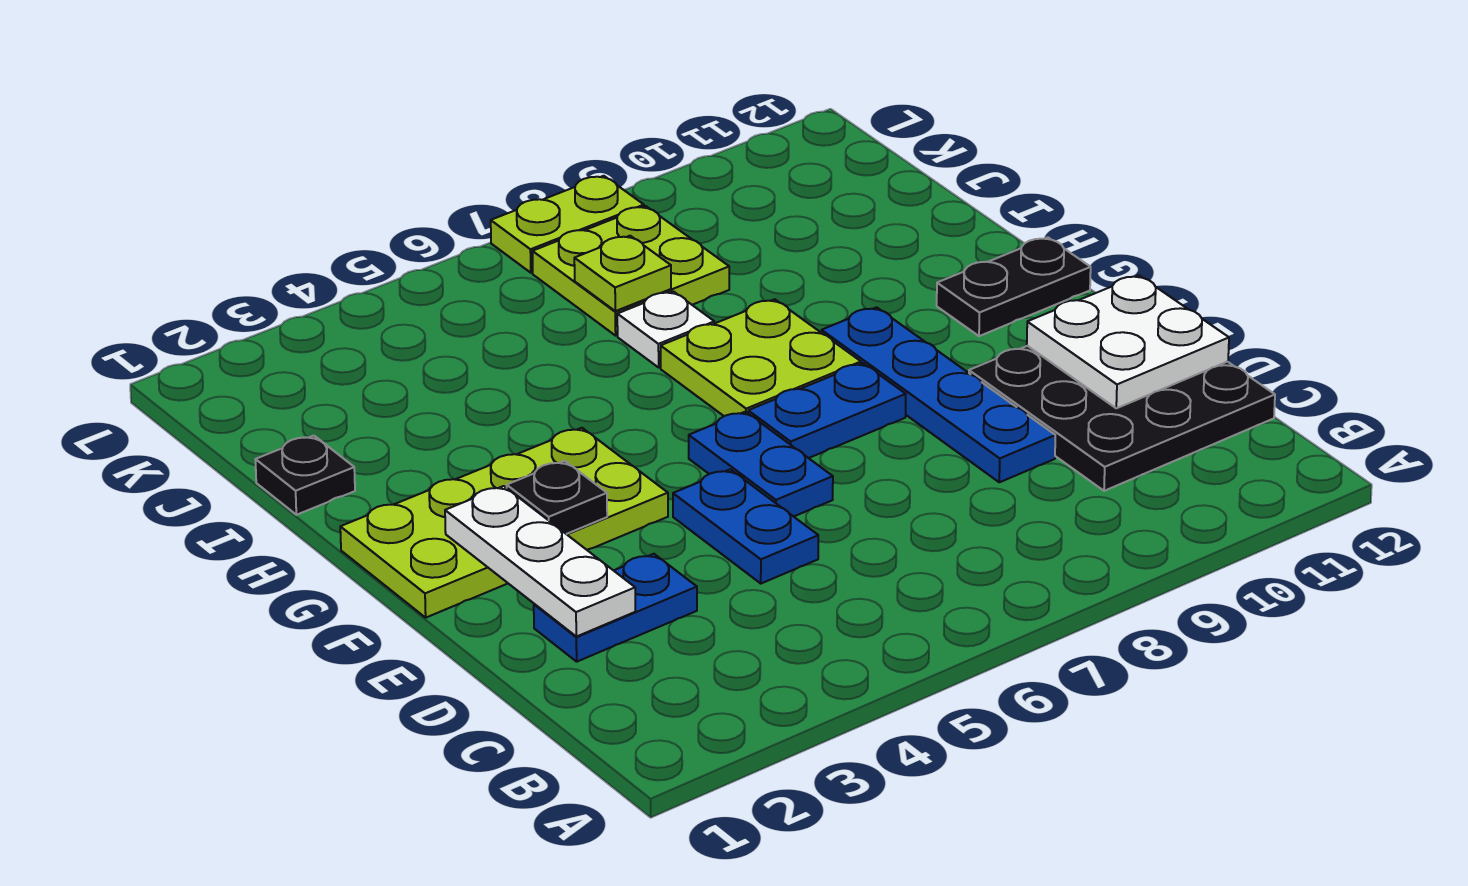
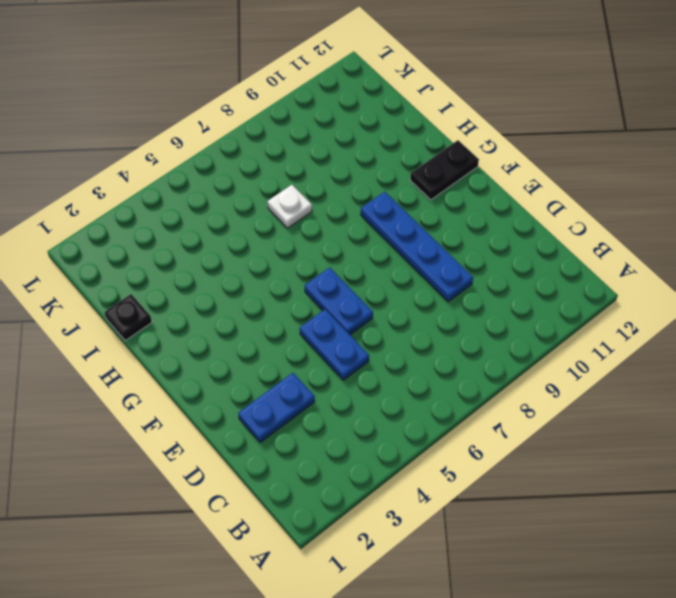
none -> black plate C10:E12 level 1
none -> lime plate F1:G4 level 1
none -> blue plate F7:F8 level 1

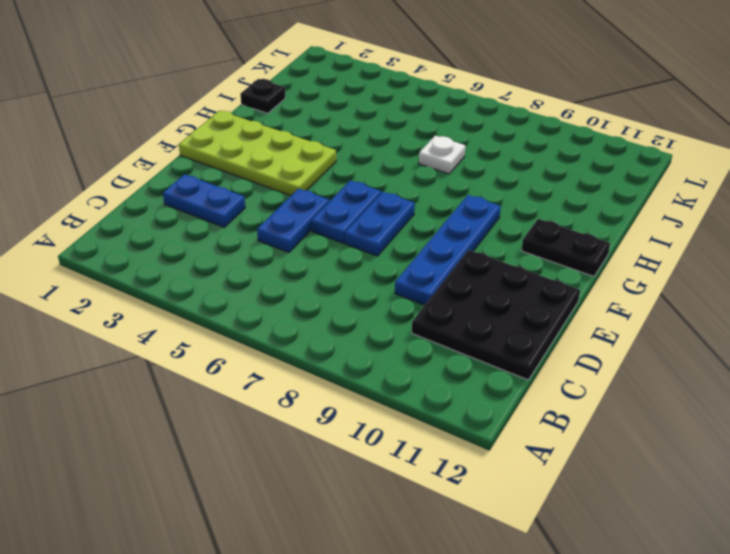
blue plate E7:F7 level 1 -> blue plate F7:F8 level 1
none -> lime plate G7:H8 level 1
none -> lime plate J7:K8 level 1
none -> lime plate L7:L8 level 1

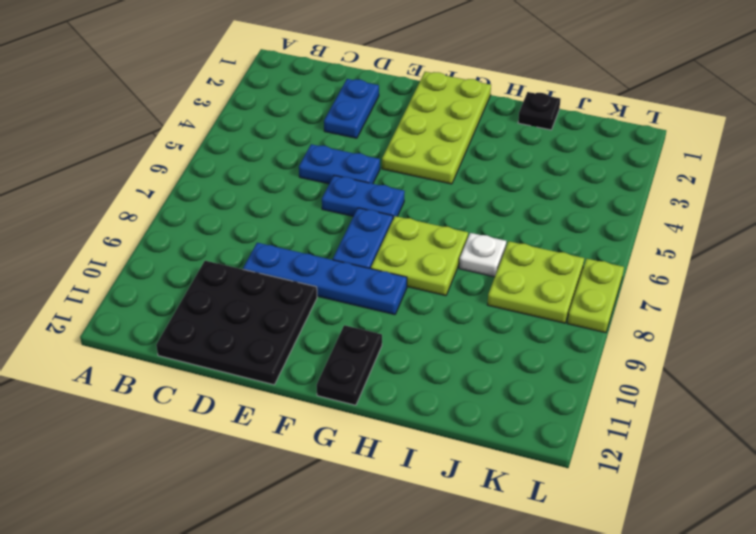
none -> white plate D2:F2 level 2
none -> white plate D11:E12 level 2
none -> black plate F3 level 2

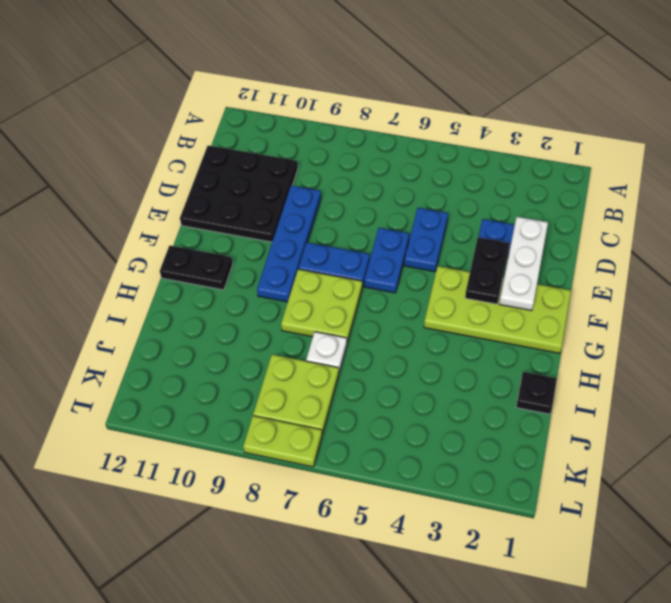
black plate E3:F3 level 2 -> black plate F3 level 2
none -> white plate D11:E12 level 2
none -> lime plate J7 level 2

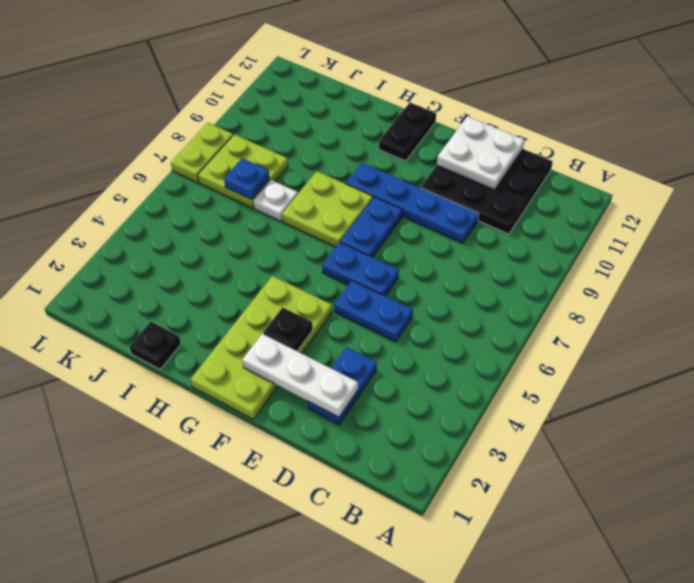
blue plate J7 level 2 -> lime plate J7 level 2

